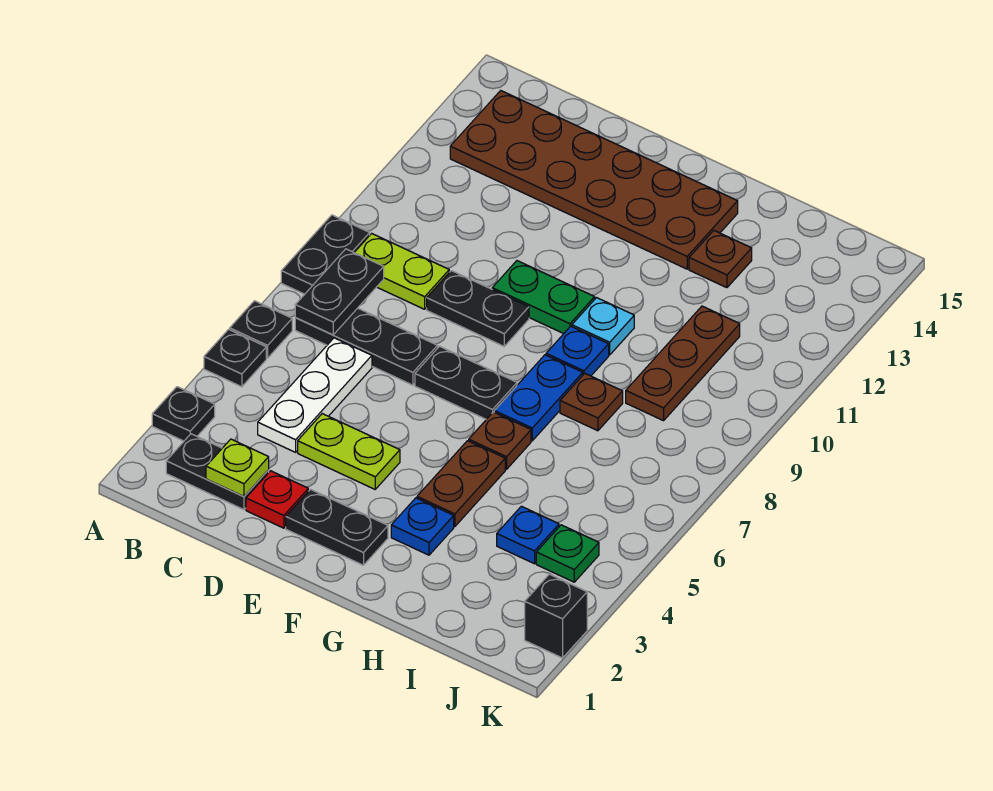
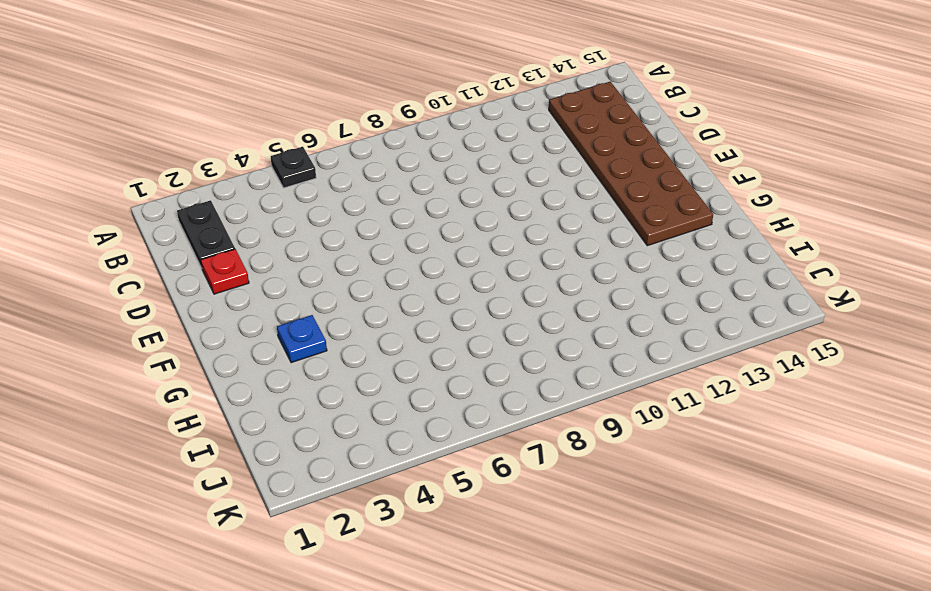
none -> black plate A3 level 1
none -> black plate A6 level 1
none -> black plate A8:A9 level 1

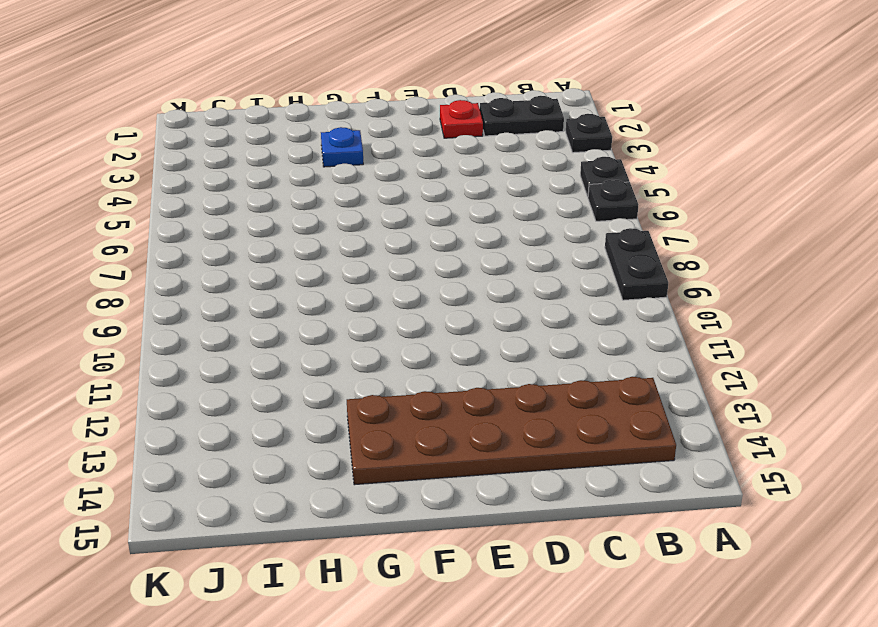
none -> black plate B7:D7 level 1
none -> lime plate B9:C9 level 1
none -> white plate C4:C6 level 1

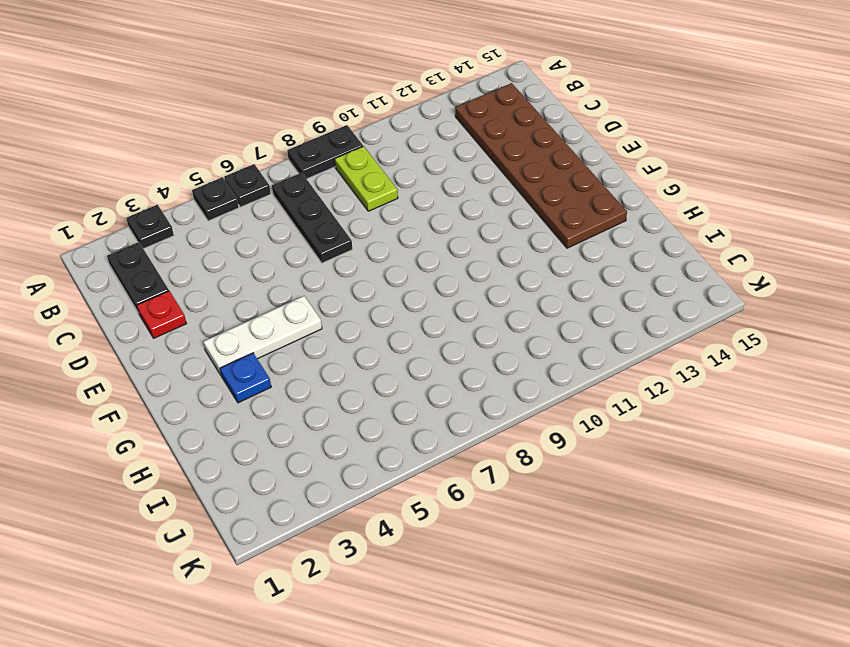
white plate F3:F5 level 1 -> white plate C4:C6 level 1
none -> lime plate D4:E4 level 1
none -> black plate D9:E9 level 1
none -> black plate E2:F2 level 1

